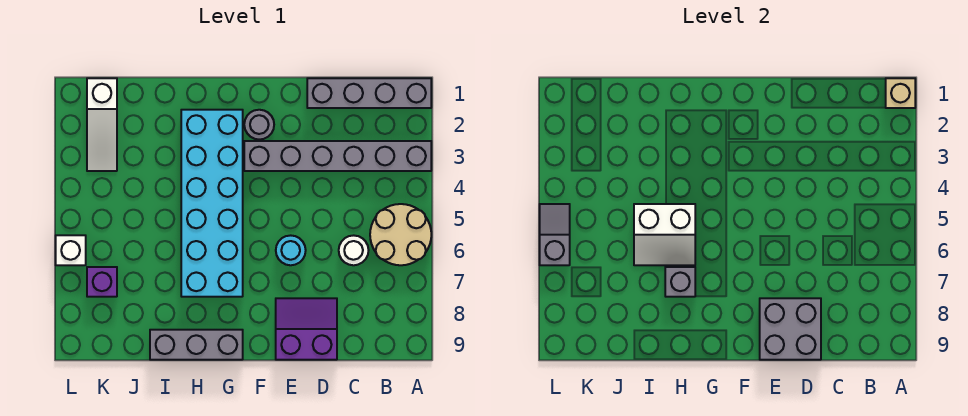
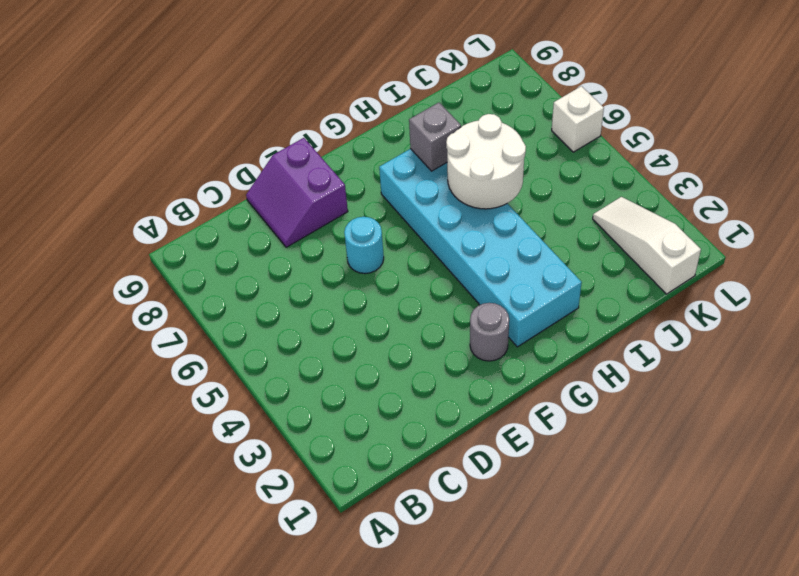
purple slope D8:E9 level 1 top E -> purple slope D8:E9 level 1 top 9
white round brick H5:I6 level 2 -> white slope H5:I6 level 2 top 5
none -> grey brick A1:D1 level 1
none -> grey brick A3:F3 level 1
none -> tan round brick A5:B6 level 1

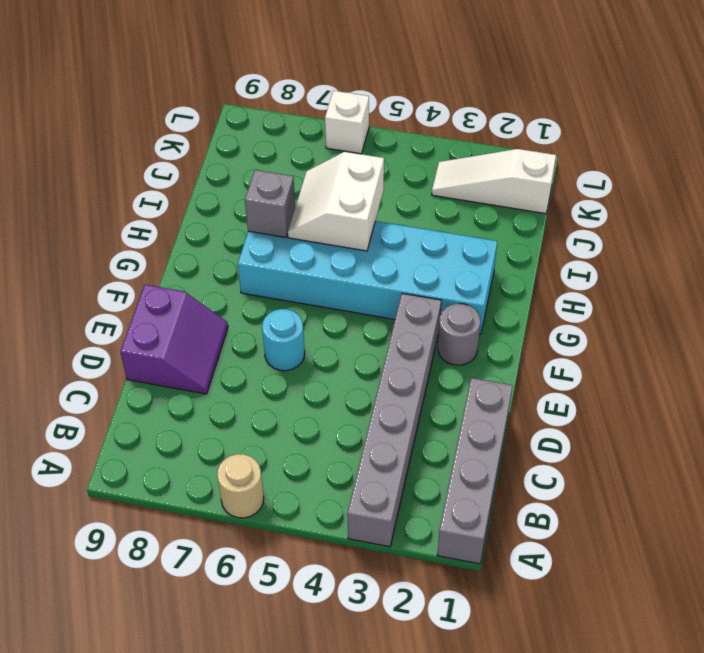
tan round brick A6 level 1 -> tan round brick A5:B6 level 1
none -> white round brick C6 level 1
none -> grey brick G9:I9 level 1
none -> purple brick K7 level 1

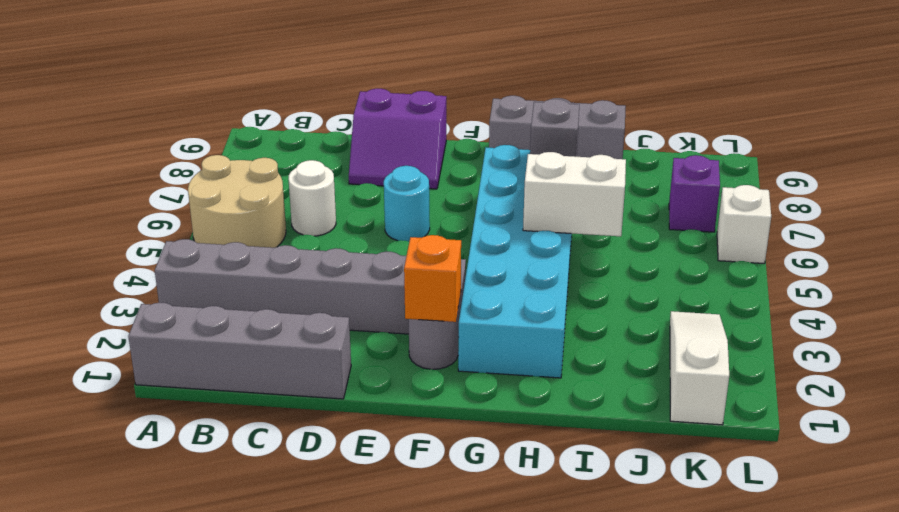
orange brick F2 level 2 -> none
none -> tan brick A1 level 2
none -> grey brick D8:E9 level 2
none -> grey slope L5:L6 level 2 top 6

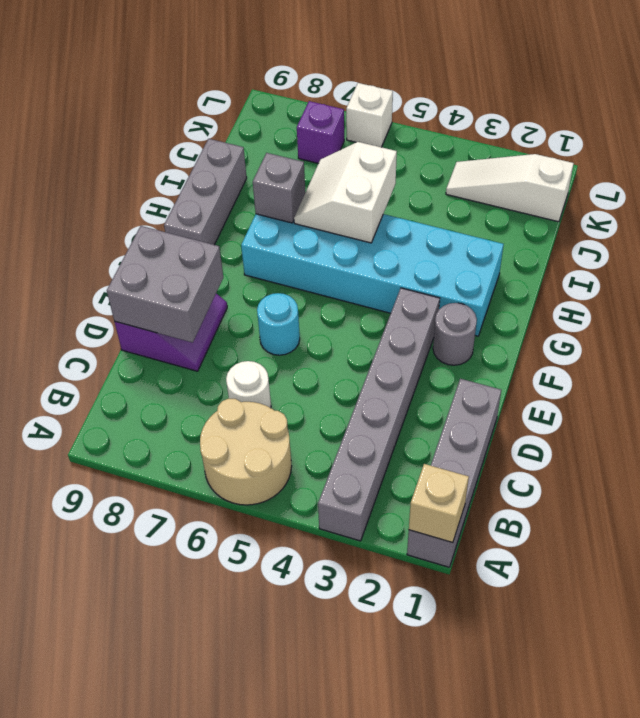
none -> grey slope L5:L6 level 2 top 6

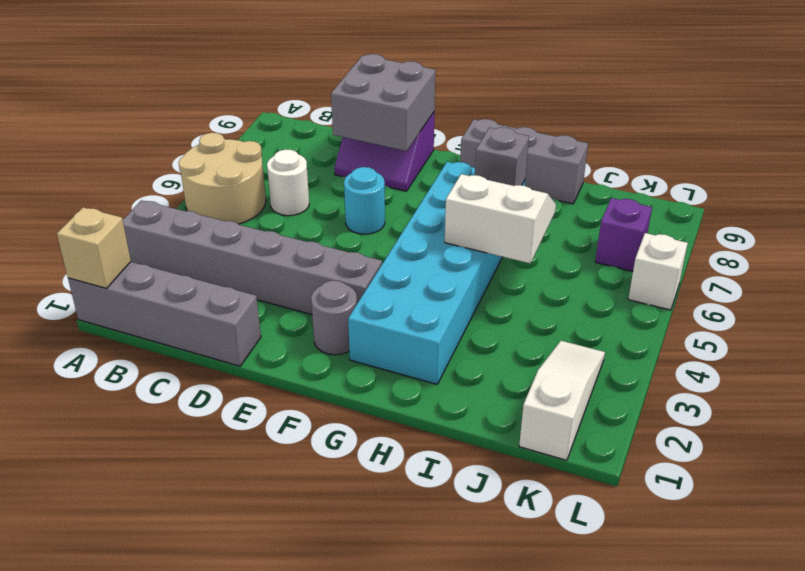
none -> grey slope L5:L6 level 2 top 6

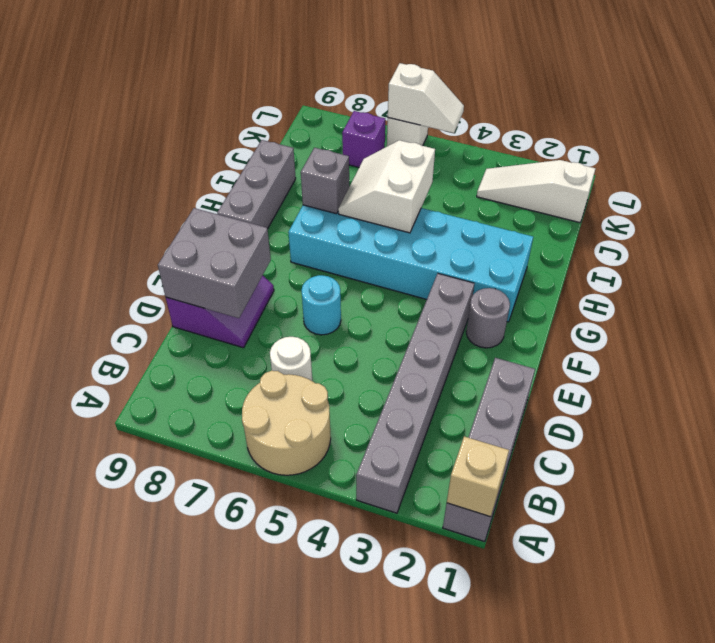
white slope L5:L6 level 2 top 6 -> grey slope L5:L6 level 2 top 6

